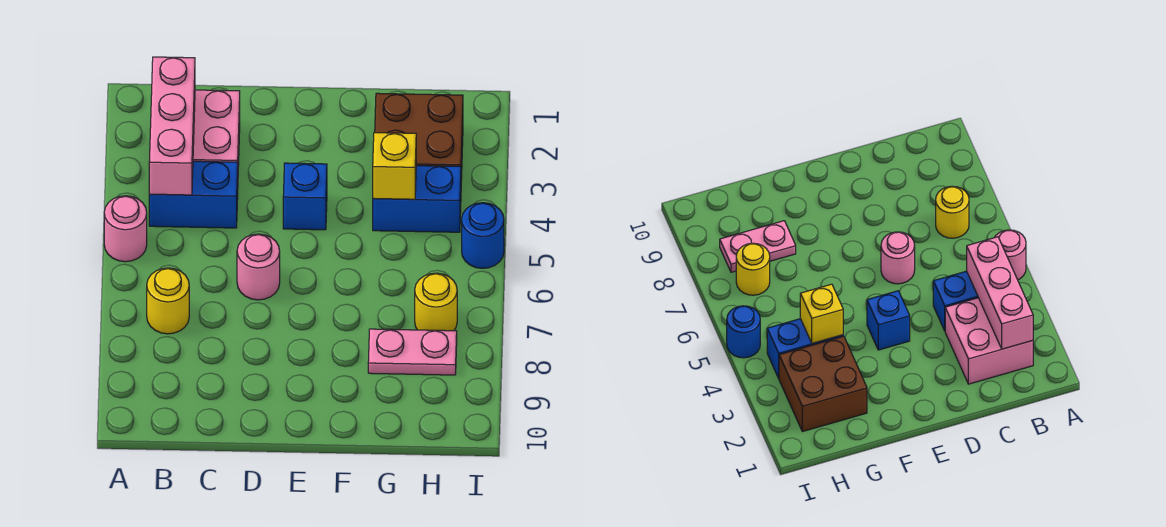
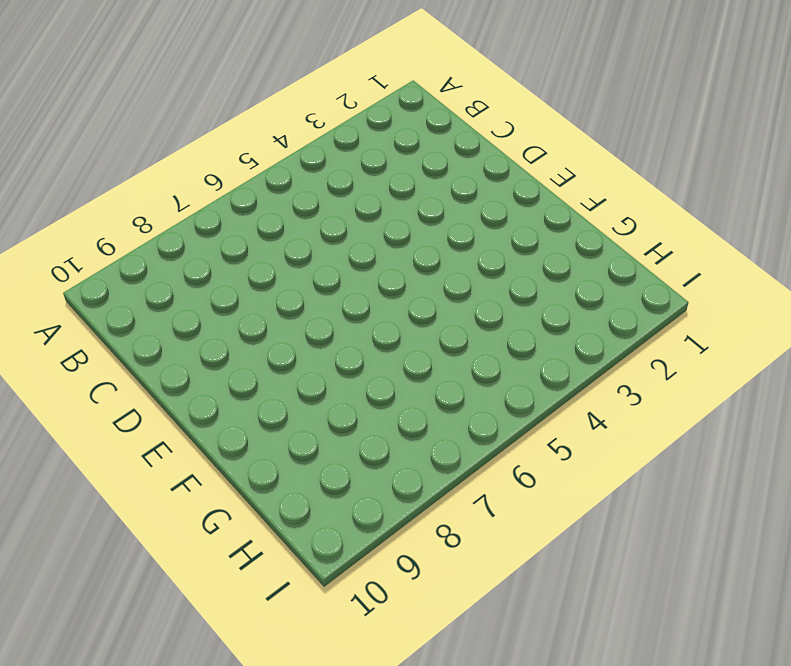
none -> pink round brick A5 level 1
none -> pink brick B2:C3 level 1
none -> blue brick B4:C4 level 1

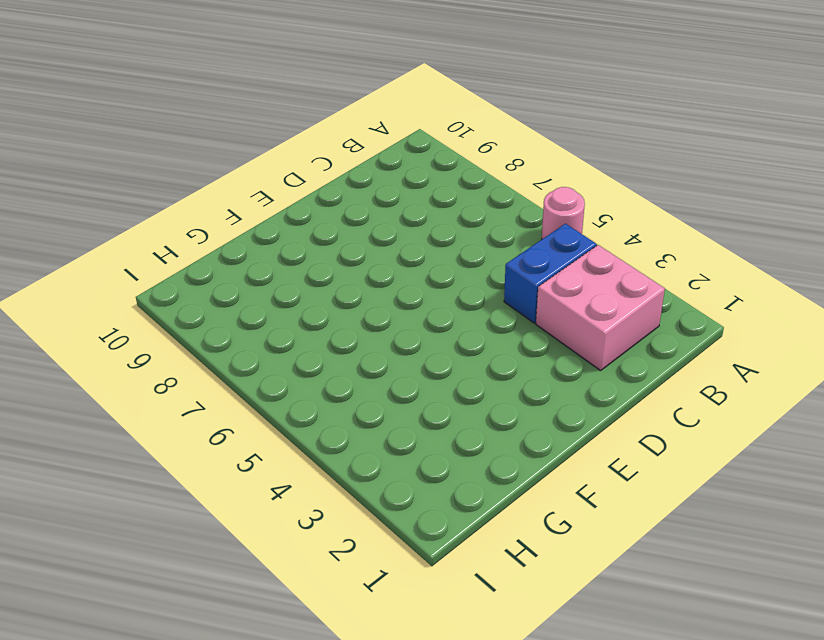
none -> yellow round brick B7 level 1
none -> pink round brick D6 level 1
none -> blue brick E4 level 1

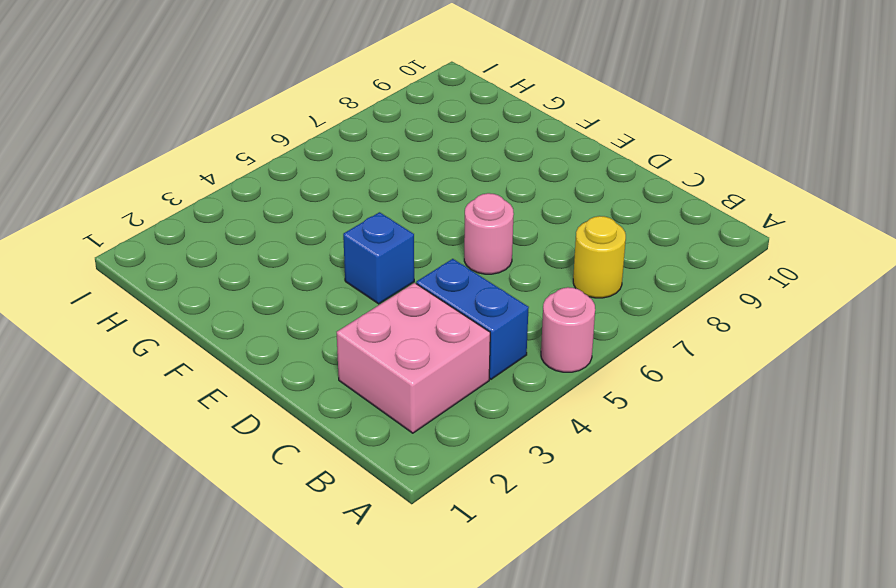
none -> brown brick G2:H3 level 1
none -> blue brick G4:H4 level 1
none -> pink plate G8:H8 level 1

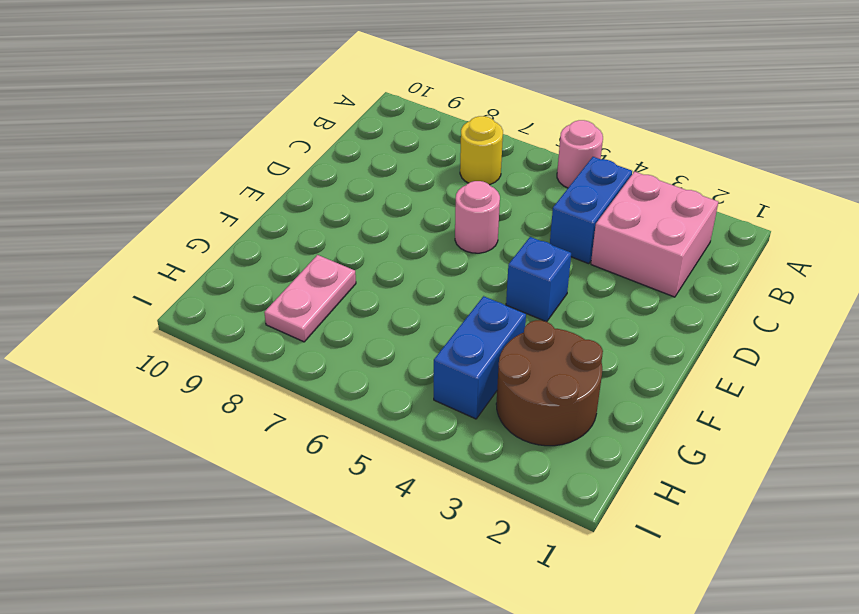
brown round brick G2:H3 level 1 -> brown brick G2:H3 level 1
none -> yellow round brick H7 level 1
none -> blue round brick I5 level 1
none -> pink brick B2:B4 level 2

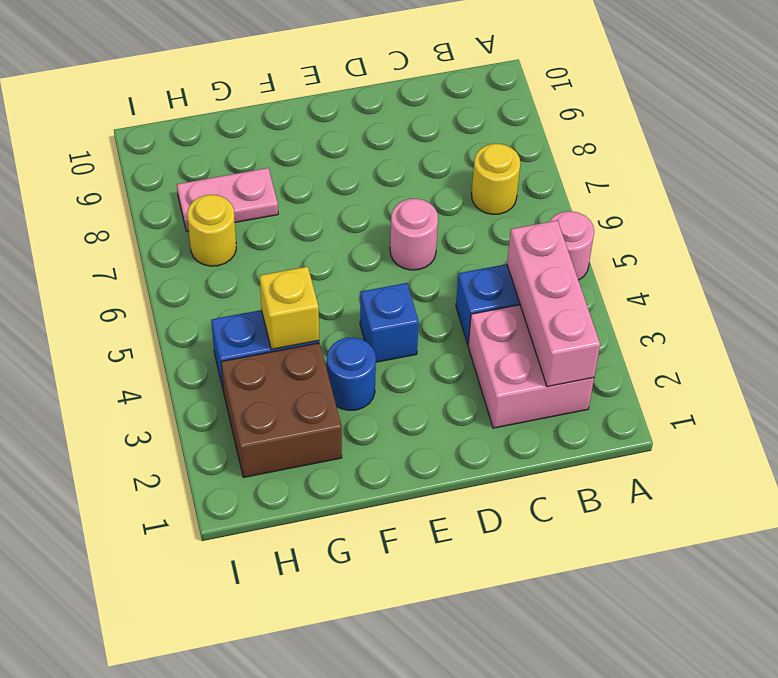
blue round brick F3 level 1 -> blue round brick I5 level 1

